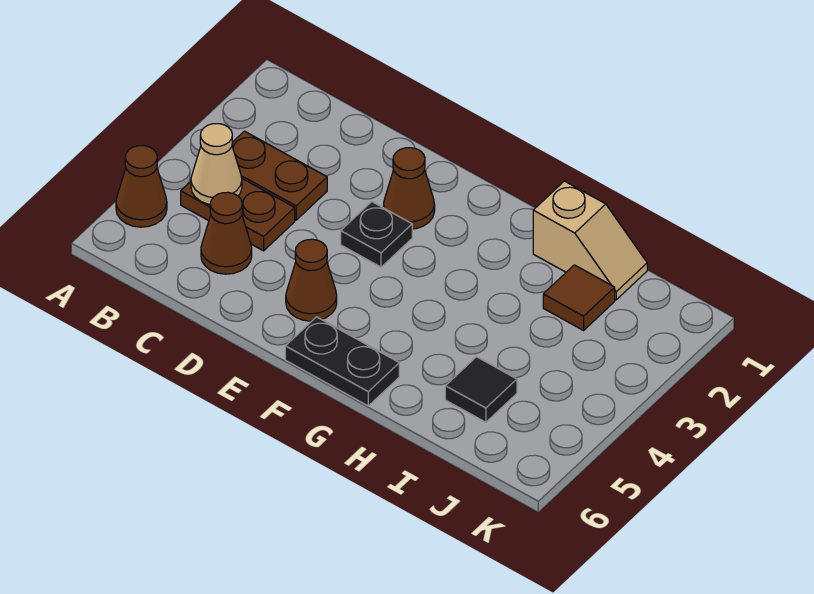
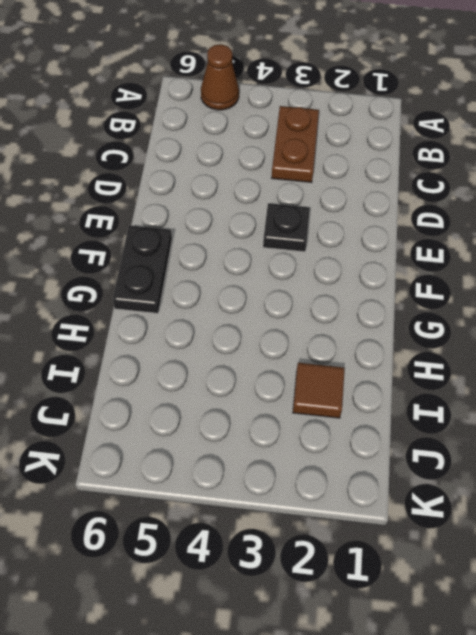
none -> brown plate B4:C4 level 1
none -> brown cone C5 level 1
none -> brown cone E2 level 1

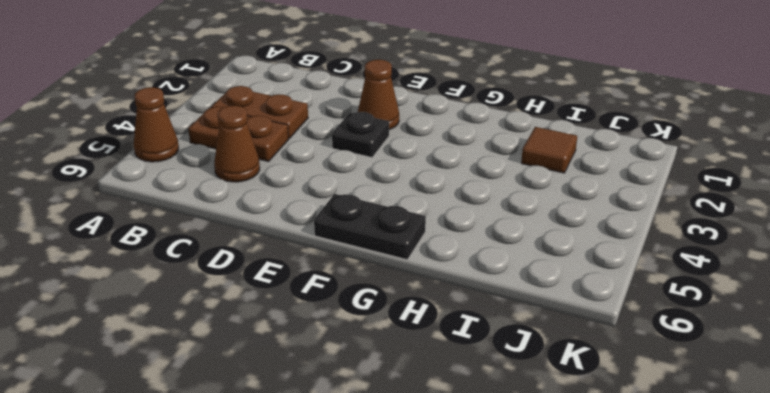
none -> brown cone E5 level 1
none -> tan slope H1:I1 level 1 top H
none -> black tile I5 level 1

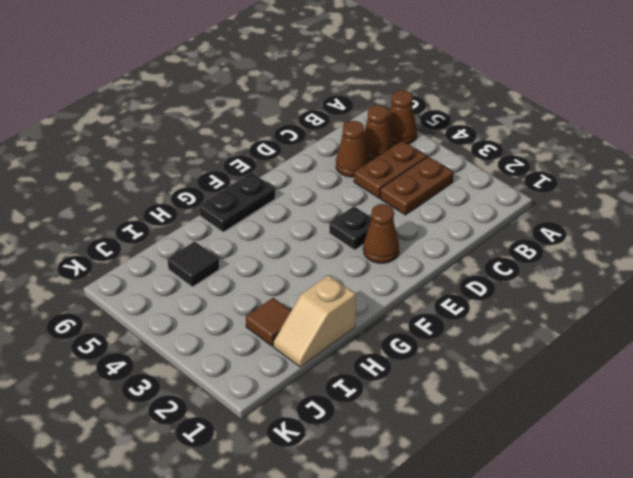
brown cone B5 level 1 -> brown cone E5 level 1
none -> tan cone B4 level 2

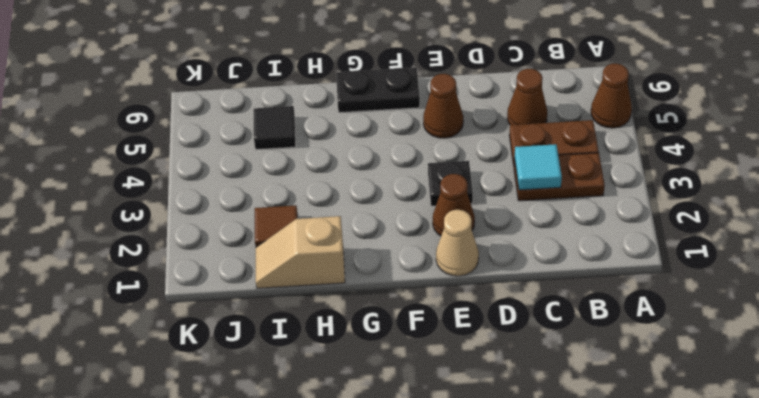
cyan tile C3 level 2 -> none
tan cone E1 level 1 -> tan cone B4 level 2

